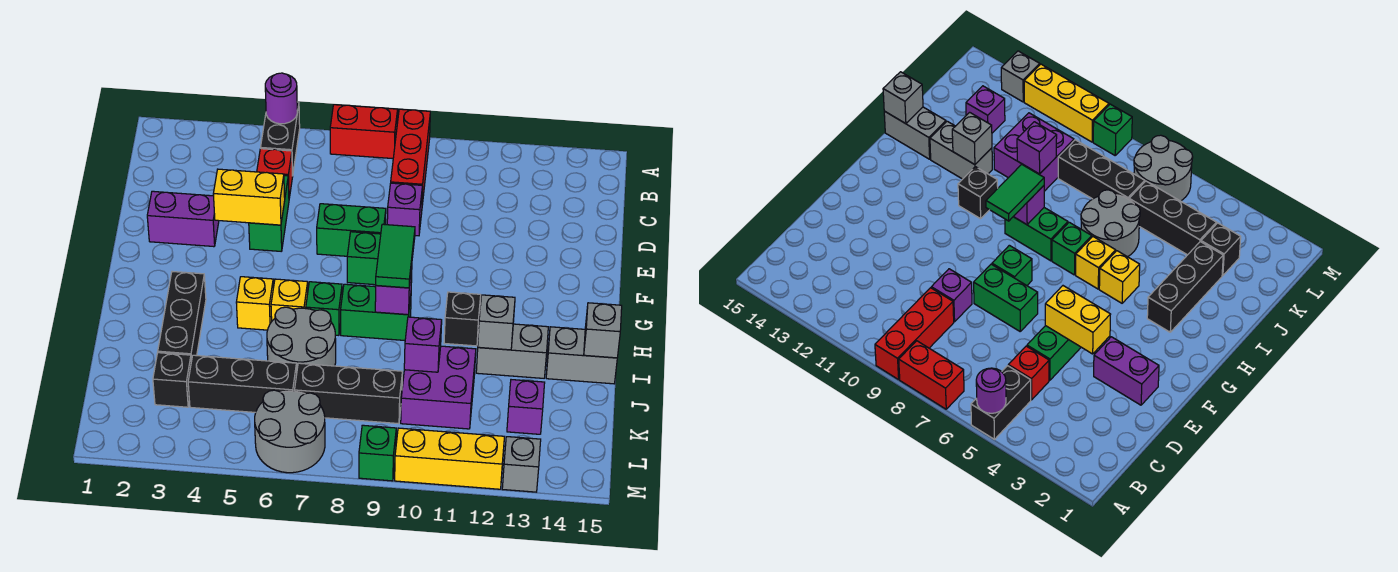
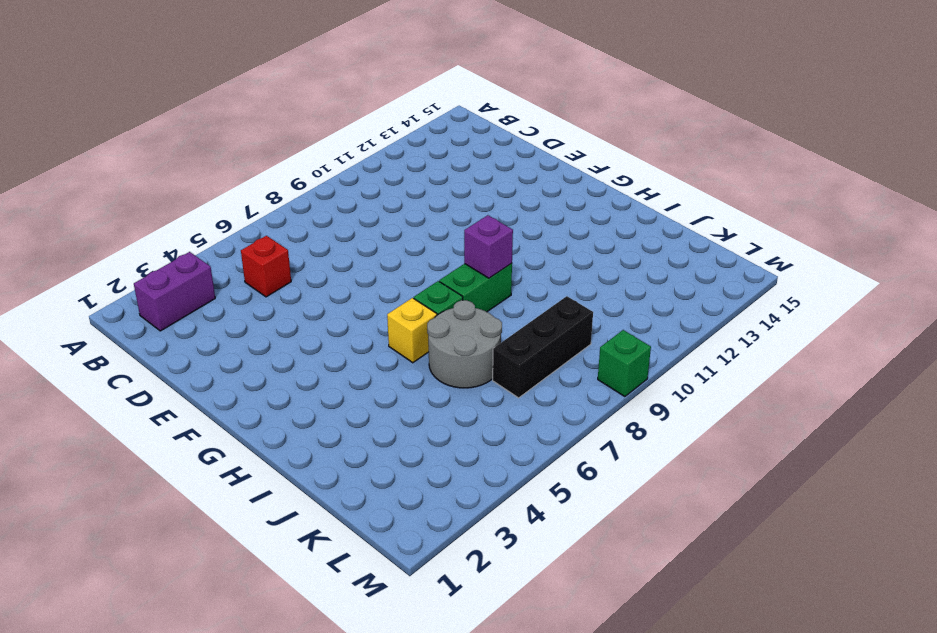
purple brick B2:B3 level 1 -> purple brick E2:E3 level 1
none -> black brick A5:B5 level 1
none -> red brick A7:A8 level 1
none -> red brick A9:C9 level 1
none -> green brick D5:E5 level 1

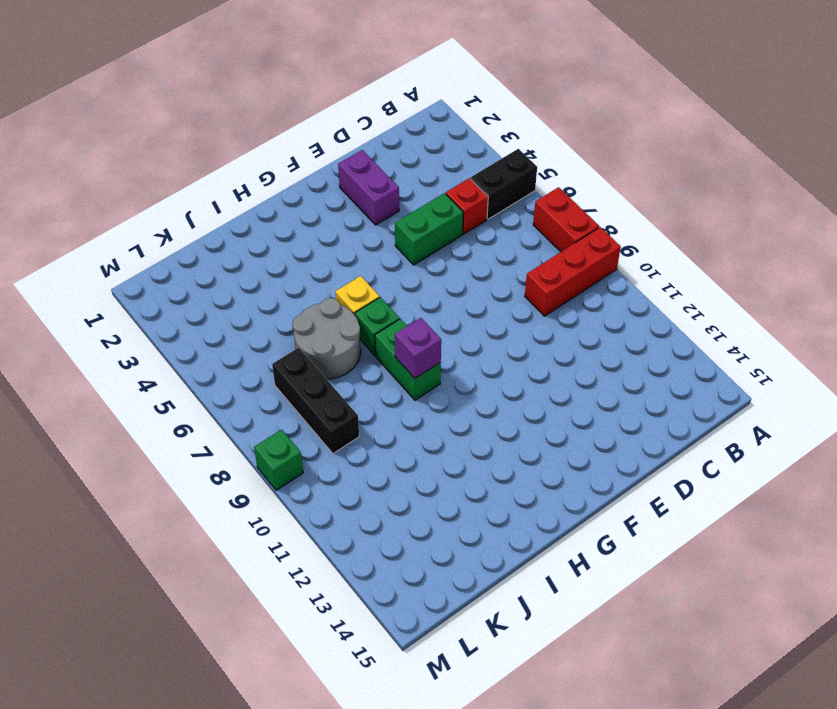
none -> purple brick D9 level 1
none -> green brick E7:E8 level 1
none -> green brick F8 level 1
none -> black brick H3:J3 level 1

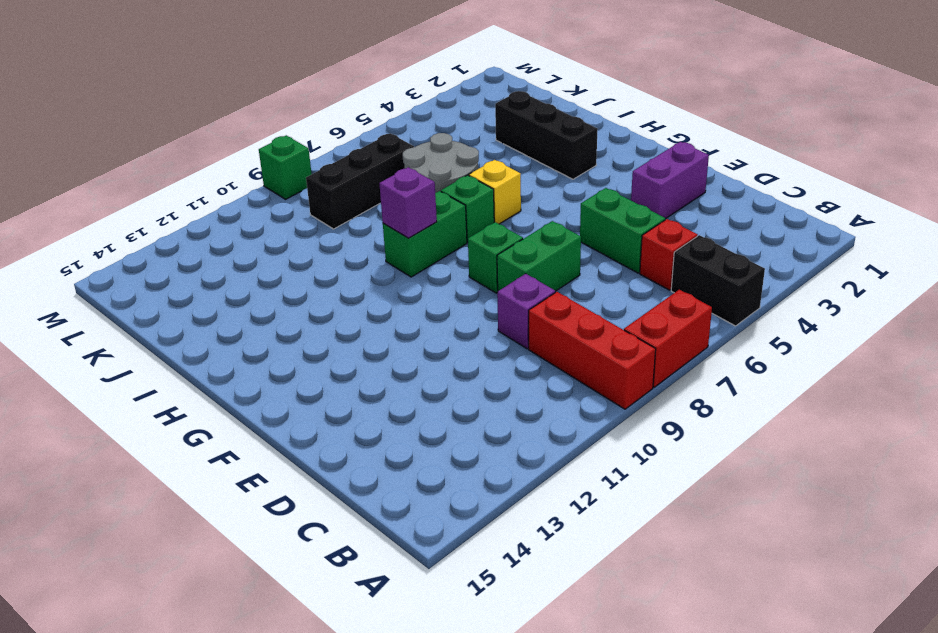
none -> yellow brick H5 level 1
none -> black brick H11 level 1
none -> grey brick I12:I13 level 1
none -> grey brick I14:I15 level 1

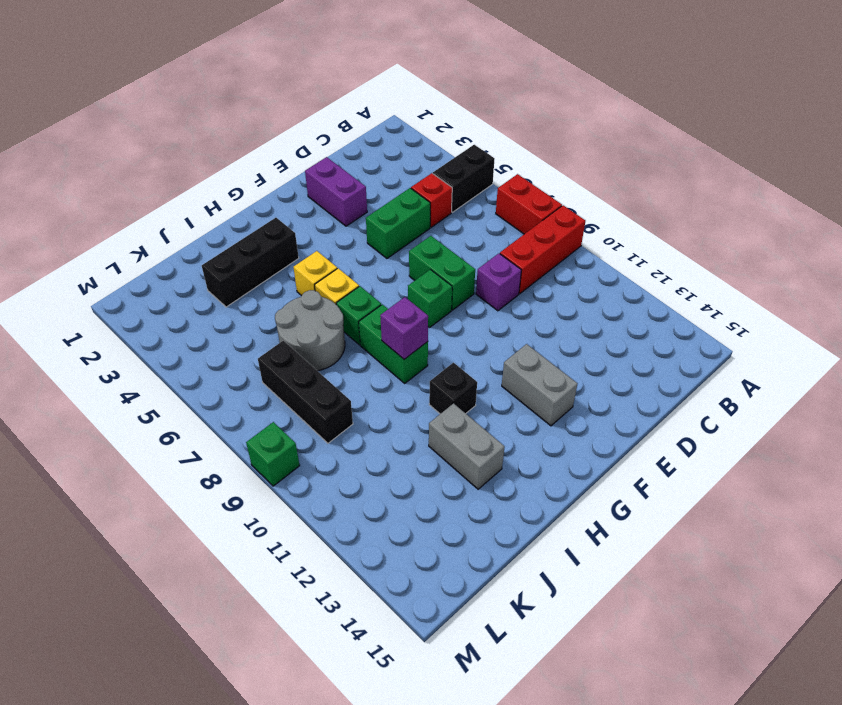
grey brick F12:F13 level 1 -> grey brick I14:I15 level 1
none -> purple brick J10:K11 level 1
none -> black brick K3 level 1
none -> black brick K4:K6 level 1
none -> purple brick K13 level 1

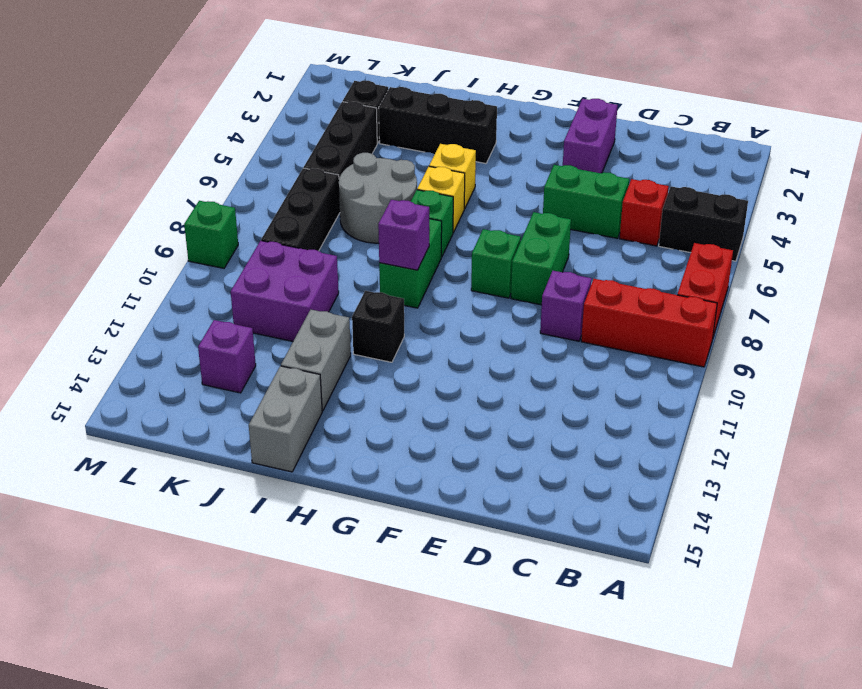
none -> grey round brick L6:M7 level 1
none -> yellow brick M10:M12 level 1
none -> grey brick M13 level 1
none -> purple round brick A5 level 2

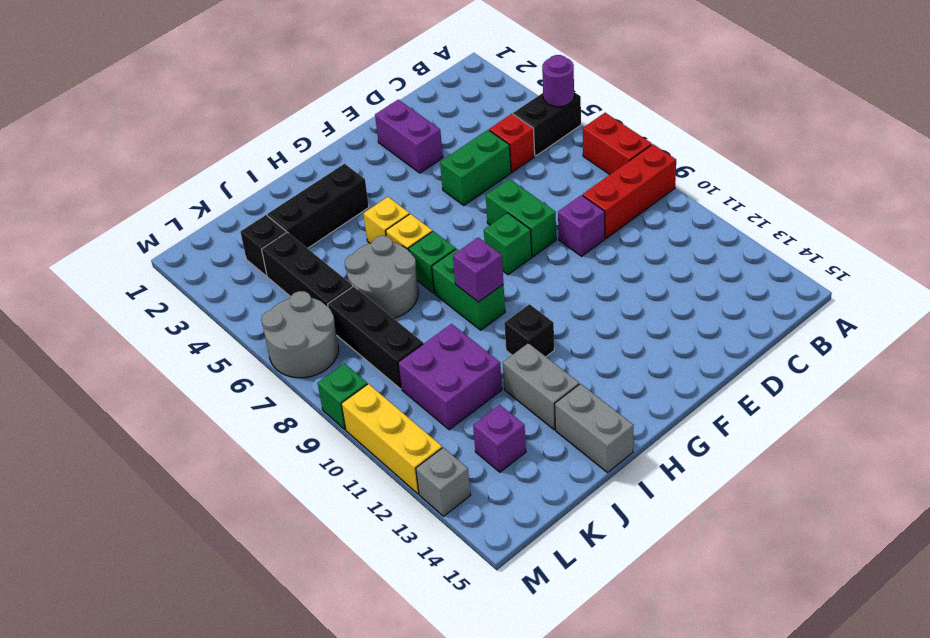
none -> yellow brick E4:E5 level 2
none -> grey brick I12 level 2
none -> grey brick I15 level 2
none -> purple brick J10 level 2

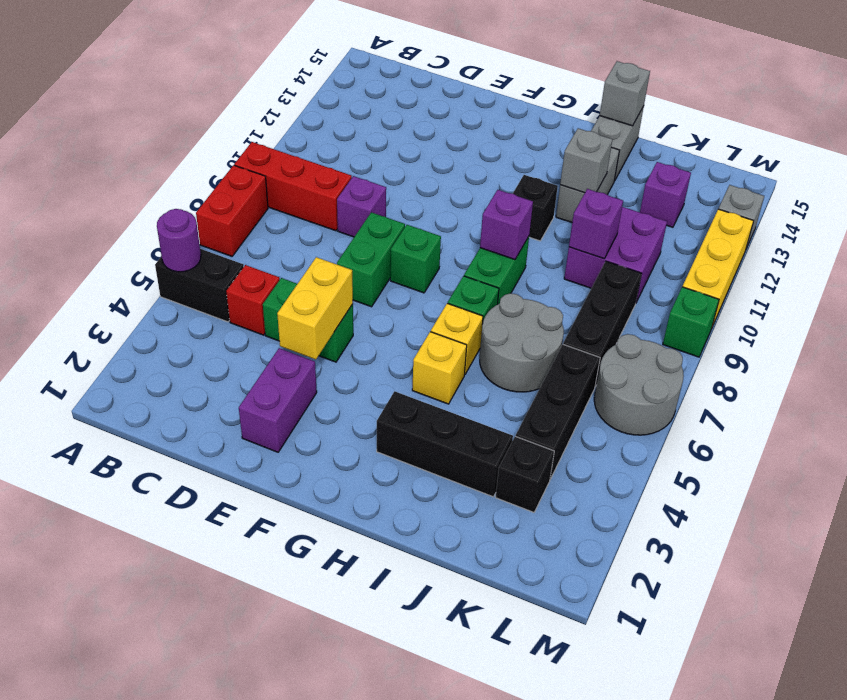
none -> green tile G9:H9 level 3

